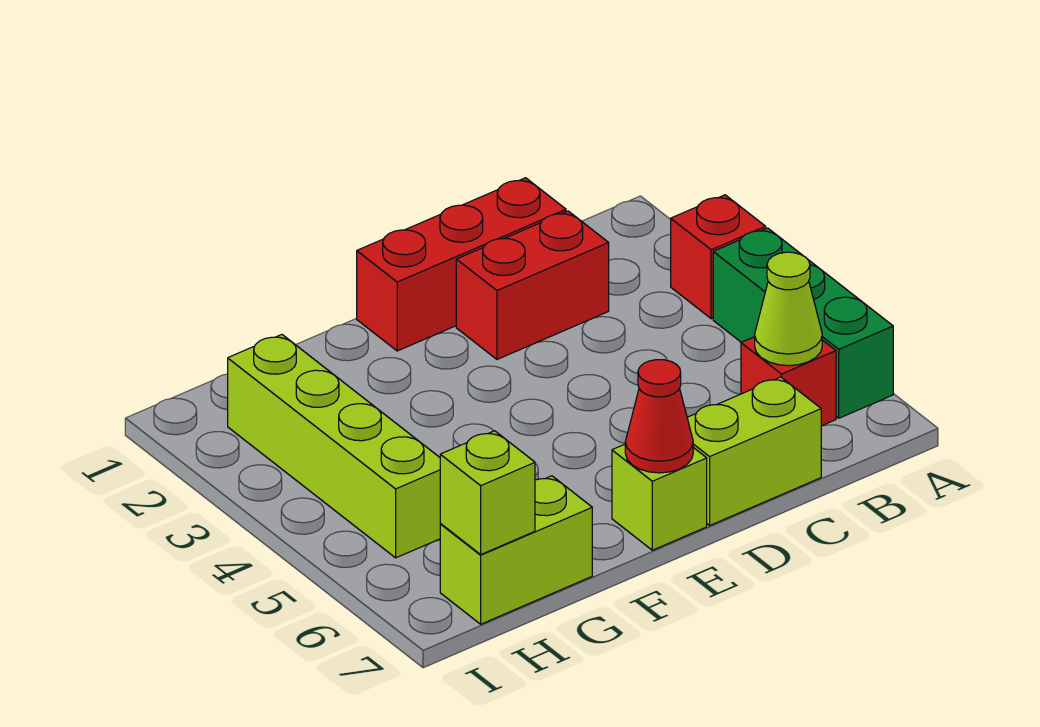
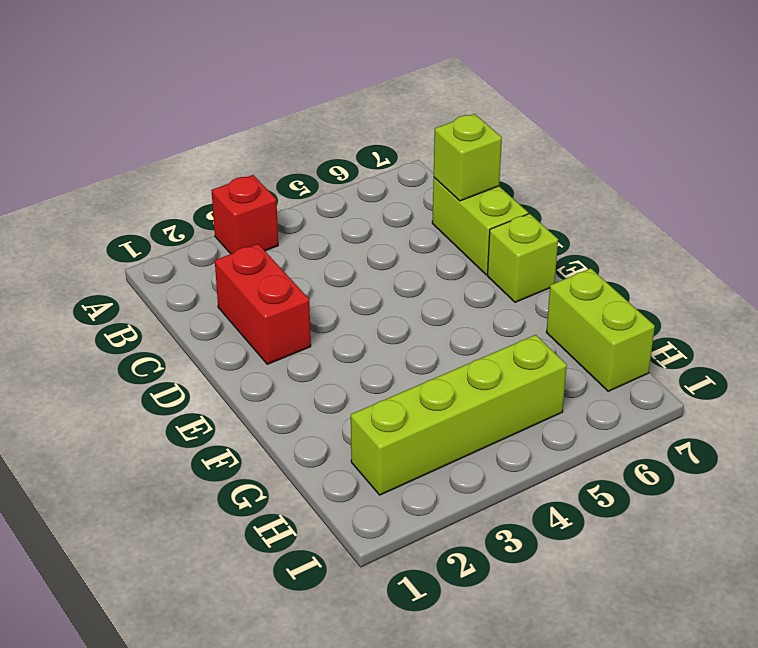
lime brick C7 level 2 -> lime brick H7 level 2
none -> green brick A4:A6 level 1
none -> red brick B6 level 1
none -> red brick C1:E1 level 1

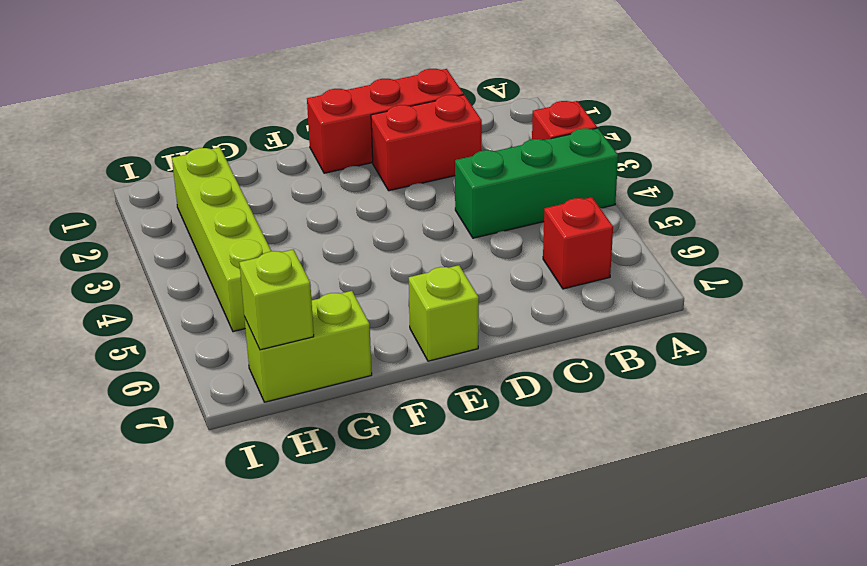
green brick A4:C4 level 1 -> green brick A4:A6 level 1
none -> lime brick C7:D7 level 1
none -> lime cone B6 level 2
none -> red cone E7 level 2

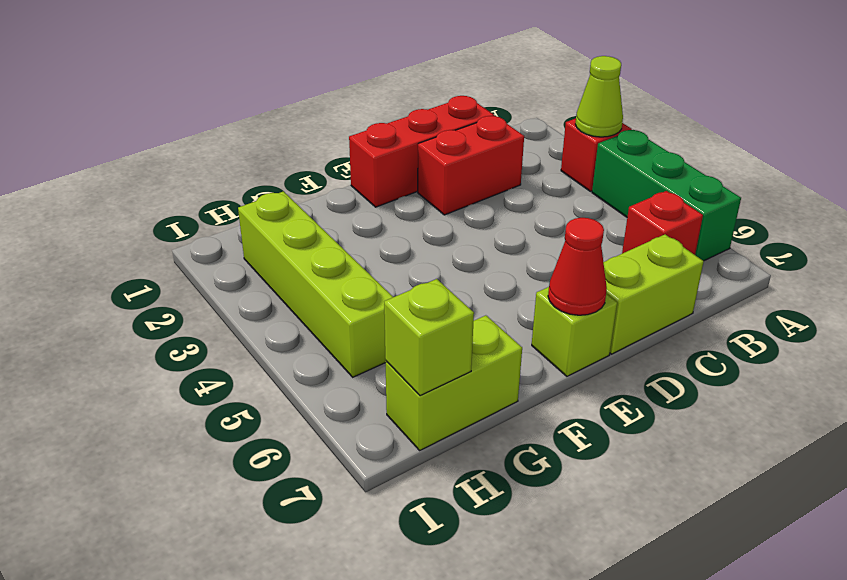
lime cone A3 level 2 -> lime cone B6 level 2

